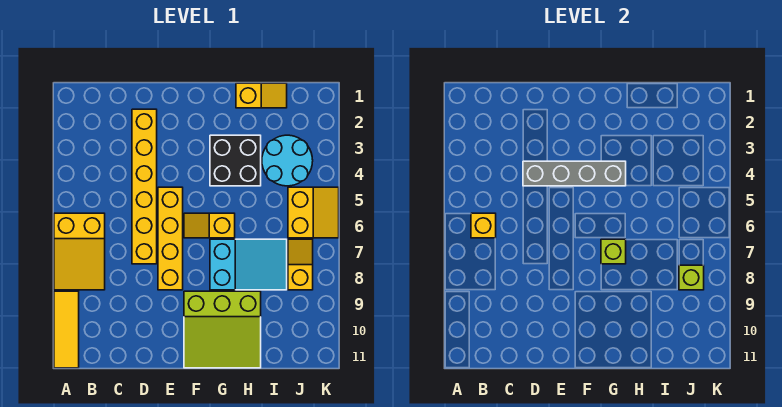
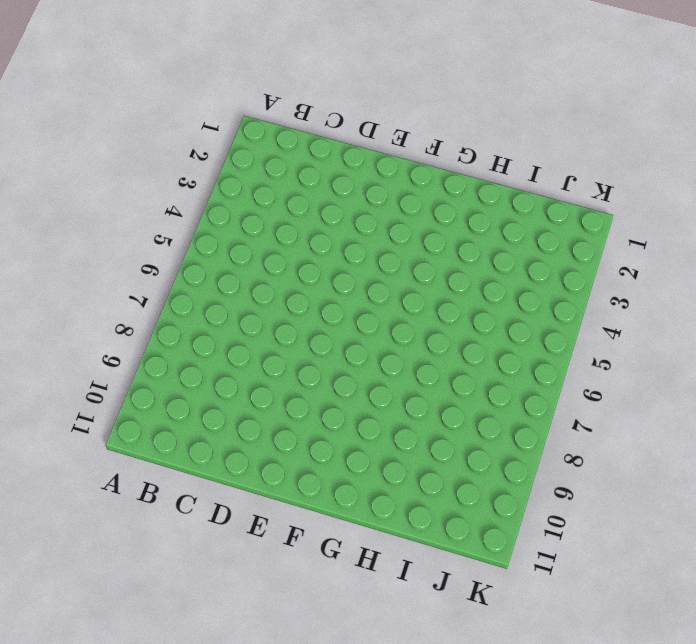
none -> yellow slope A6:B8 level 1 top 6
none -> yellow tile A9:A11 level 1
none -> yellow brick D2:D7 level 1

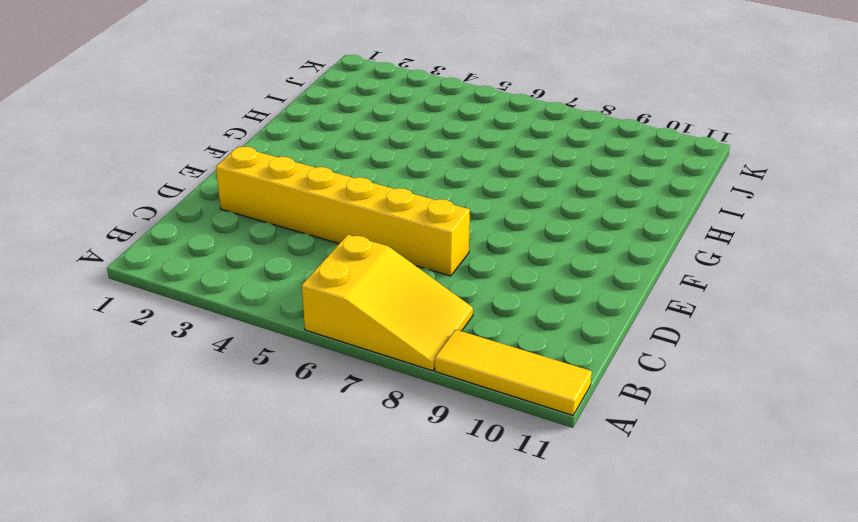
none -> yellow brick E5:E8 level 1
none -> yellow slope F6:G6 level 1 top G
none -> lime slope F9:H11 level 1 top 9

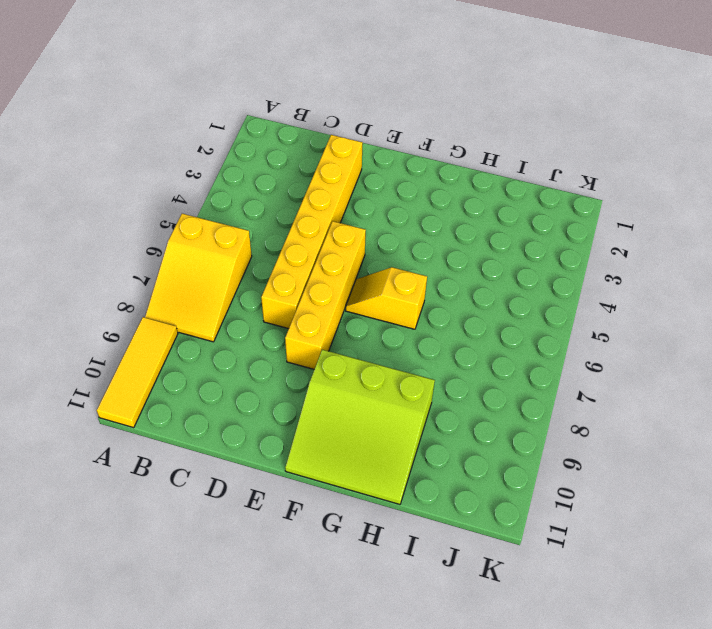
none -> black brick G3:H4 level 1
none -> cyan slope G7:I8 level 1 top G
none -> yellow slope H1:I1 level 1 top H

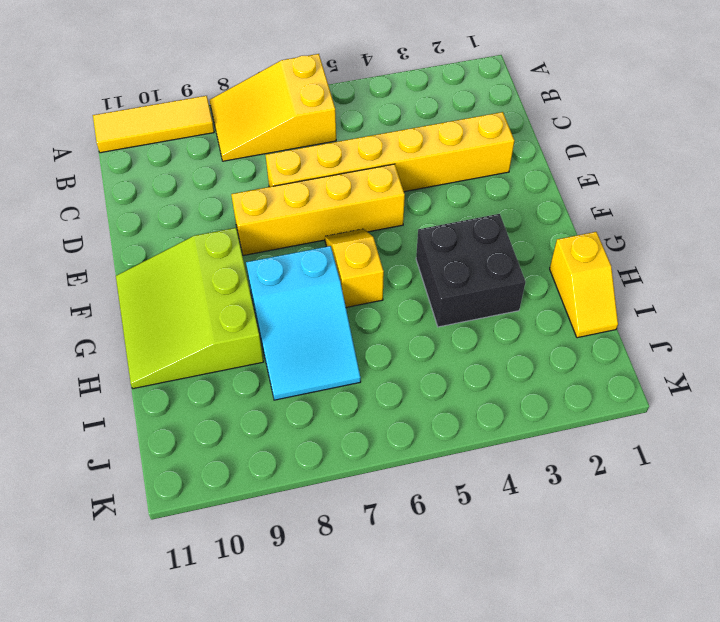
none -> cyan round brick I3:J4 level 1
none -> yellow slope J5:K6 level 1 top J
none -> yellow slope J7:J8 level 1 top 8

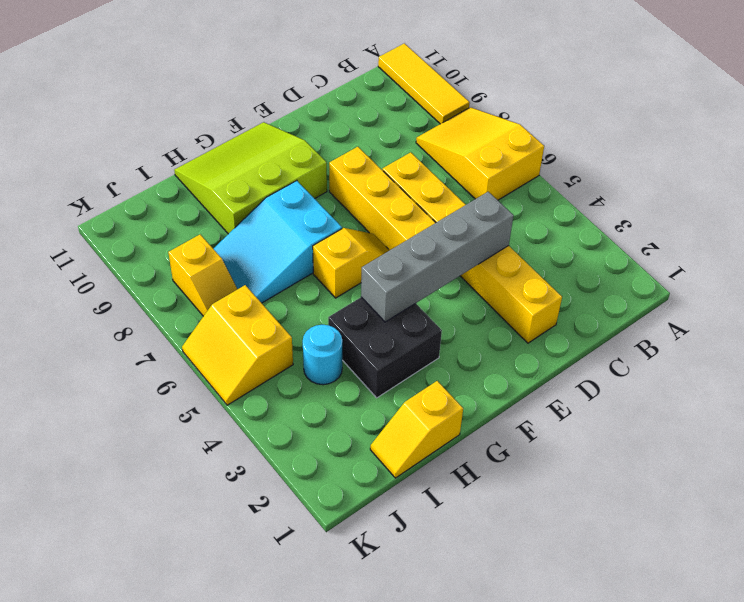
cyan round brick I4 level 1 -> cyan round brick I3:J4 level 1
none -> yellow brick B6 level 2
none -> lime brick G7 level 2
none -> lime brick J8 level 2

